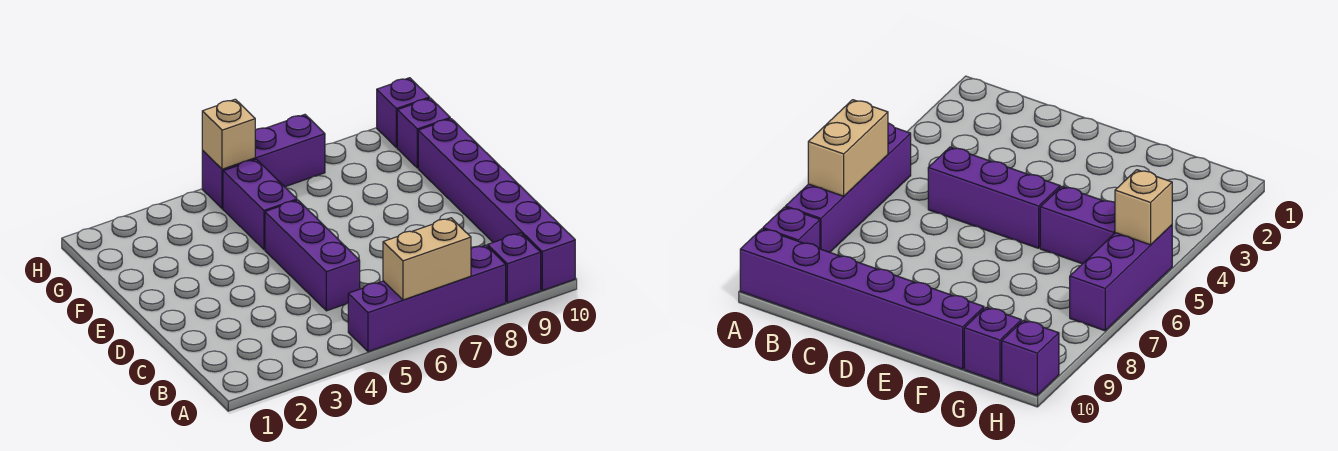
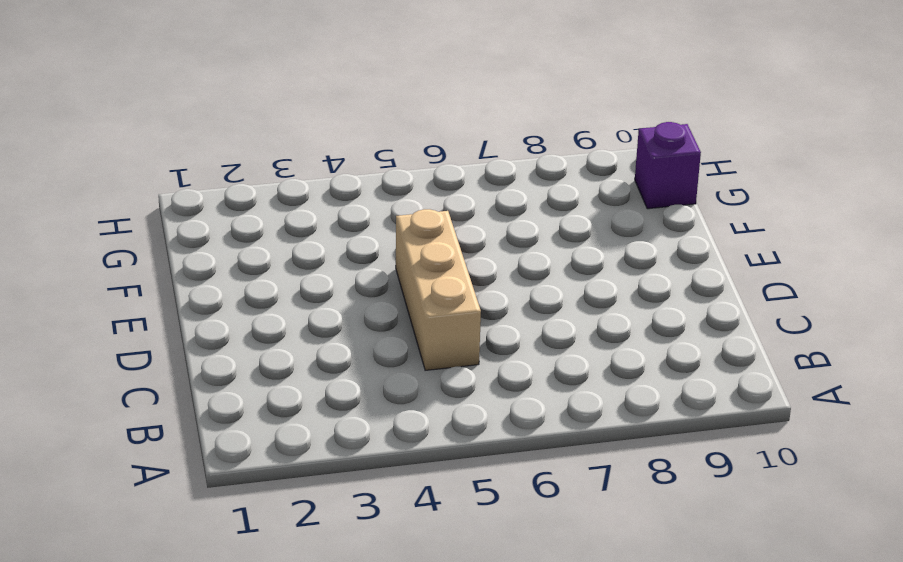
tan brick C5:E5 level 1 -> purple brick C5:E5 level 1
none -> purple brick A5:A8 level 1
none -> purple brick A9 level 1

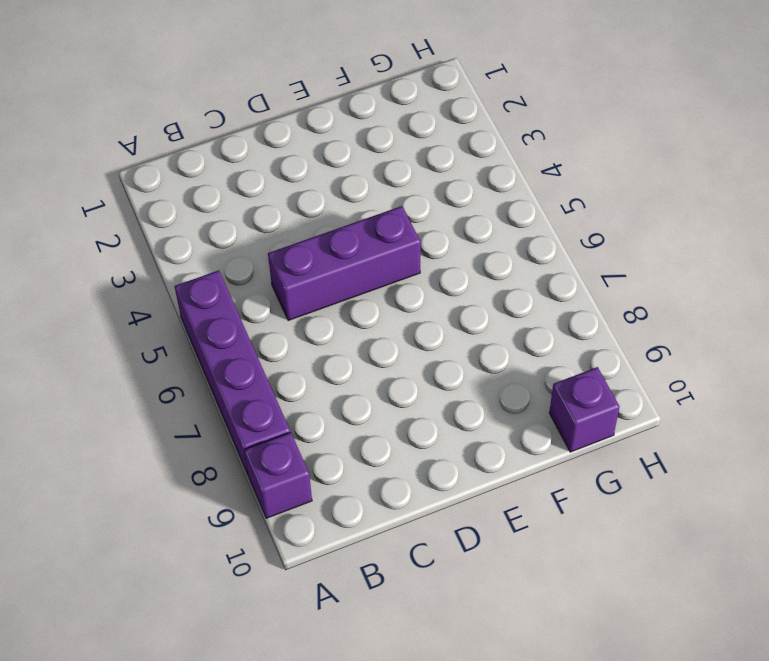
none -> purple brick A10:F10 level 1
none -> purple brick F5:G5 level 1

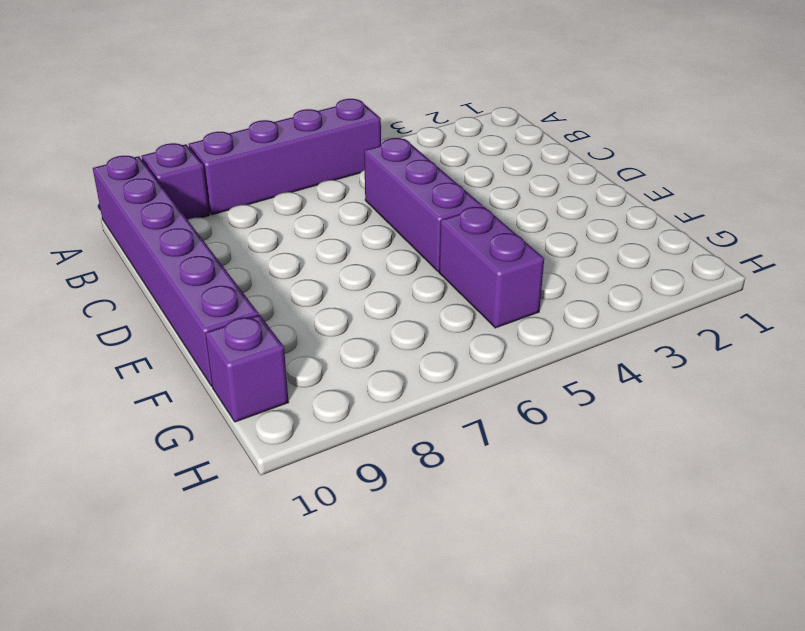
none -> purple brick H5:H7 level 1
none -> purple brick H10 level 1

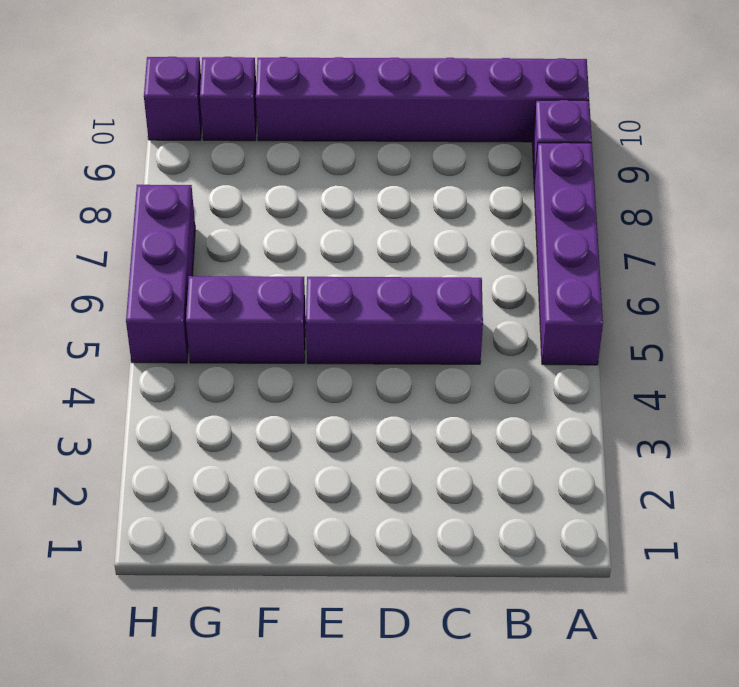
none -> tan brick A6:A7 level 2
none -> tan brick H5 level 2

